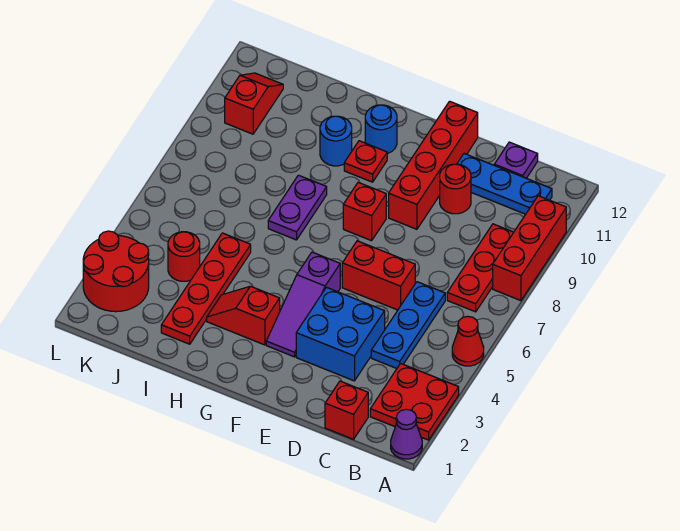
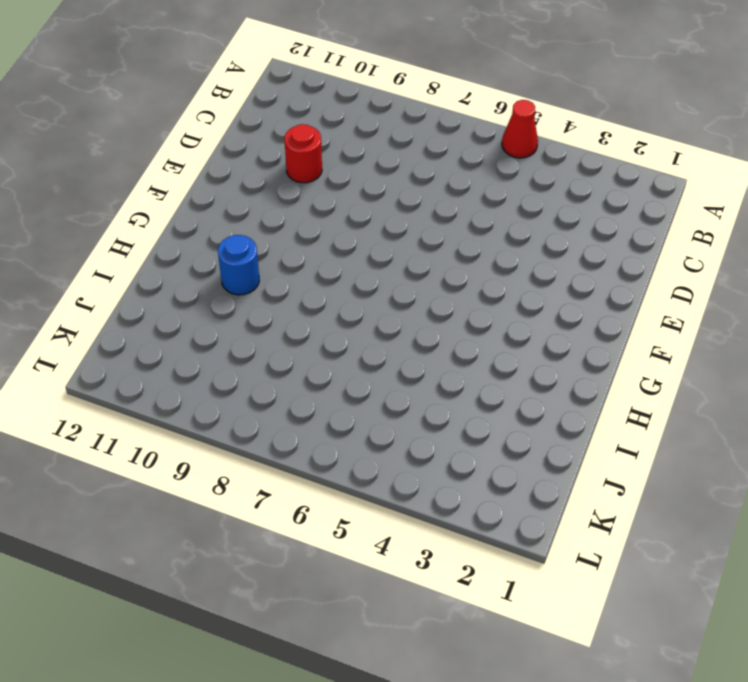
none -> purple cone A1 level 1
none -> red plate A2:B3 level 1
none -> red brick A8:A10 level 1

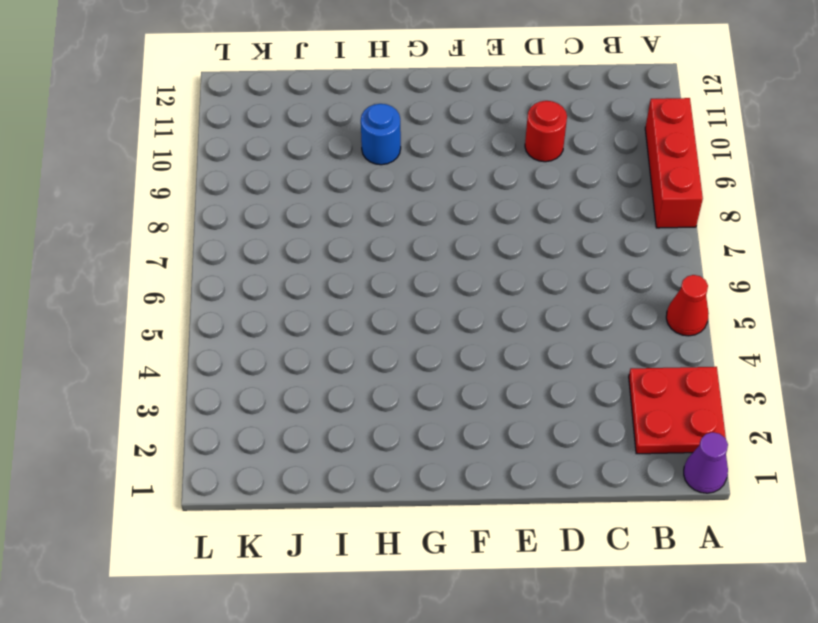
none -> red plate B7:B9 level 1
none -> blue plate B11:D11 level 1
none -> red brick C1 level 1

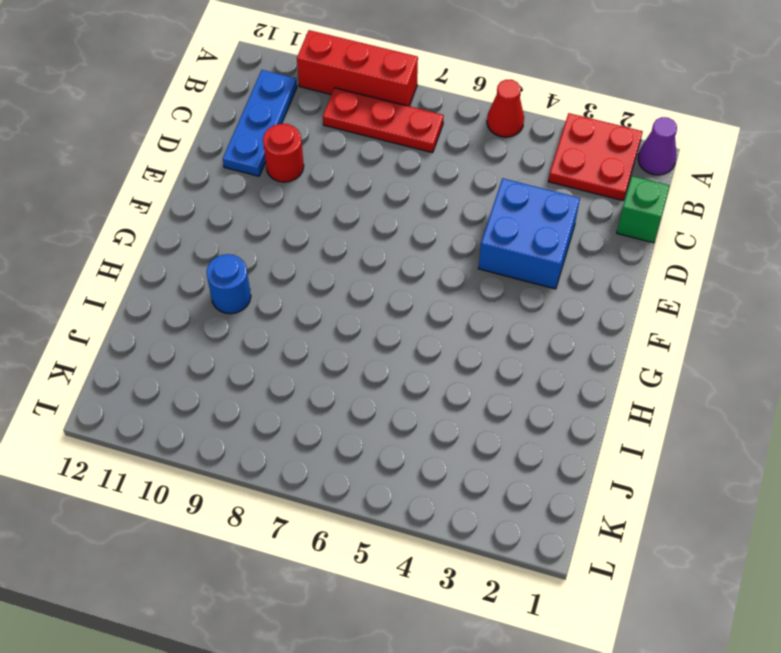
green brick C1 level 1 -> red brick C1 level 1
none -> blue plate C4:C6 level 1
none -> purple plate C12 level 1
none -> red brick D6:E6 level 1

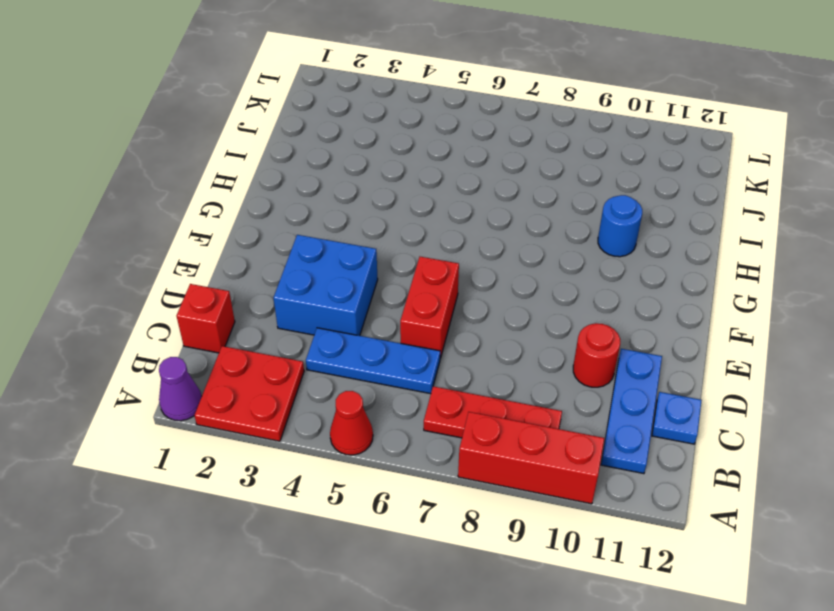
blue plate C12 level 1 -> purple plate C12 level 1
none -> red brick E9:E12 level 1
none -> purple slope F3:F5 level 1 top 5
none -> red brick F8 level 1

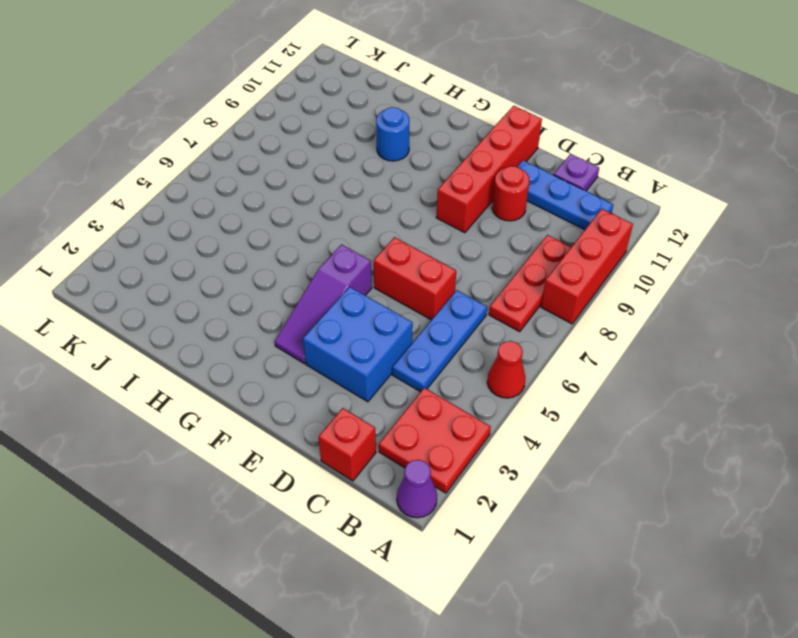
none -> red brick F8 level 1
none -> red slope G3:H3 level 1 top G
none -> red plate G10 level 1

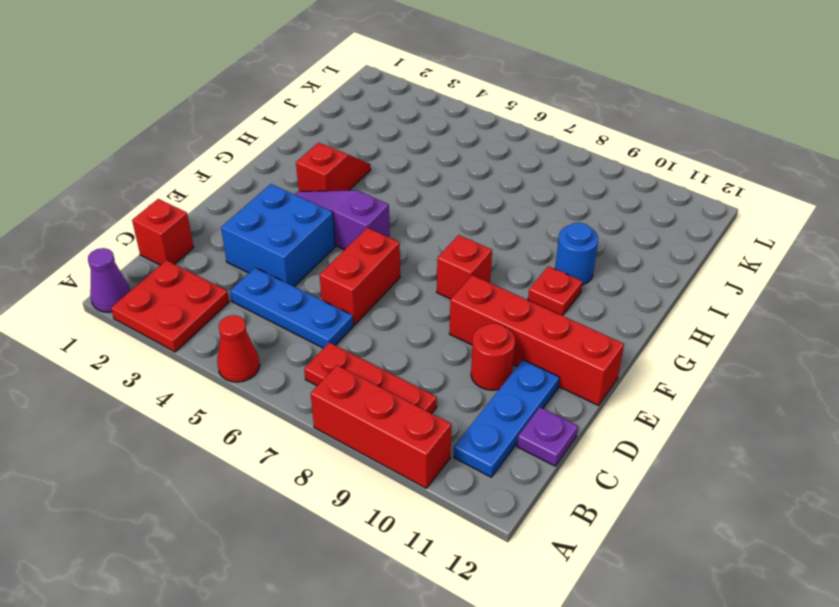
none -> blue round brick G11 level 1
none -> purple plate H7:H8 level 1
none -> red plate I2:I5 level 1

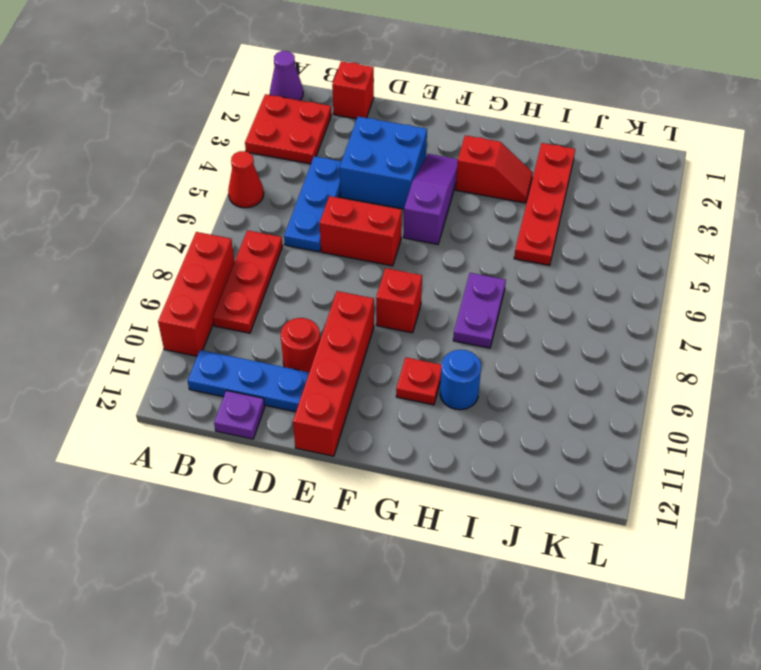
none -> blue round brick G11 level 1
none -> red round brick J4 level 1
none -> red round brick K2:L3 level 1

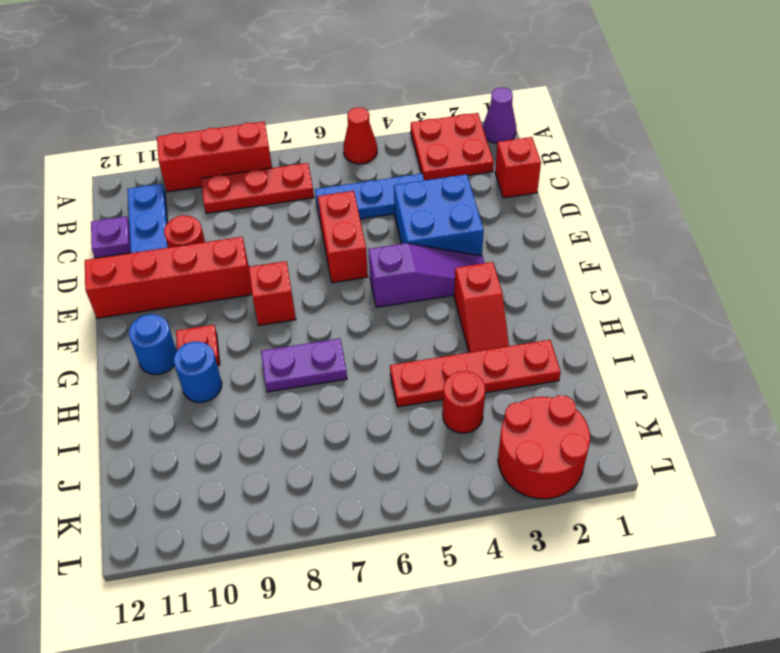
none -> red slope K10:K11 level 1 top 10

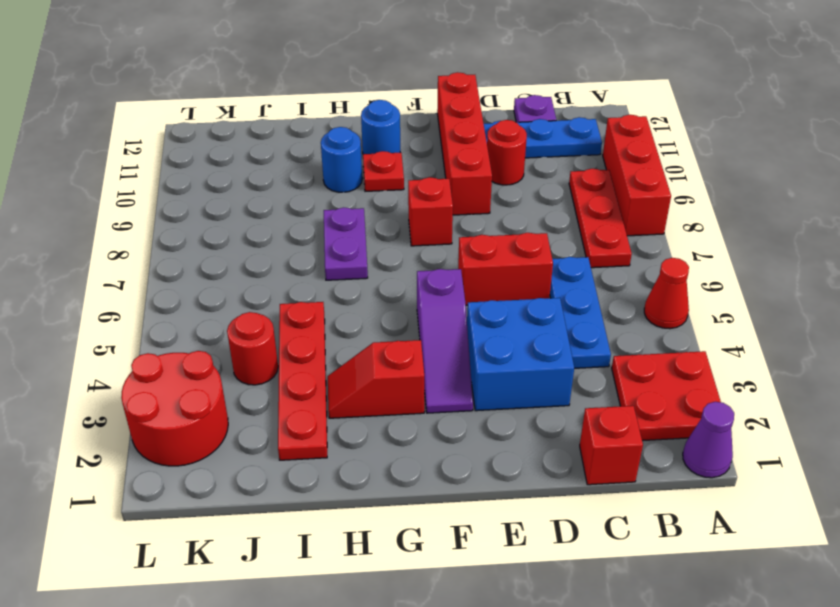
none -> red slope K10:K11 level 1 top 10

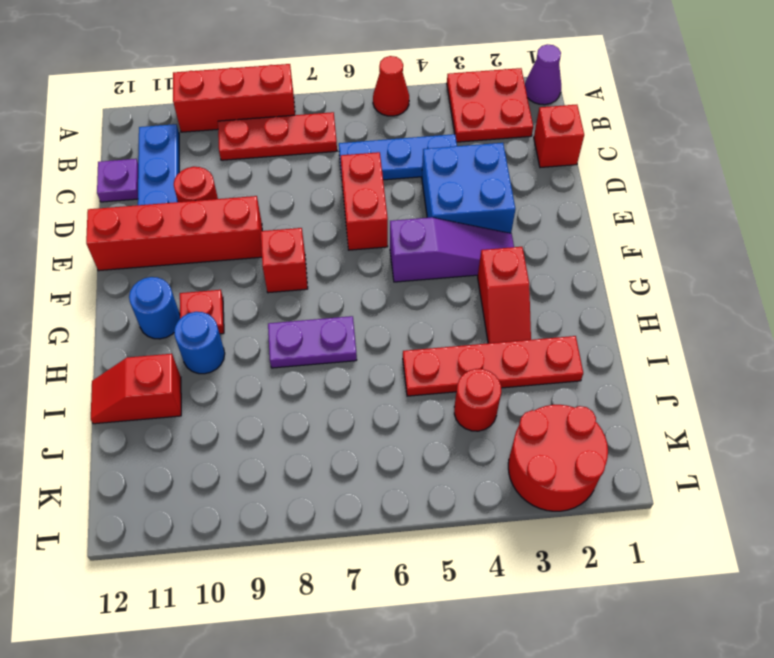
red slope I11:I12 level 1 top 11 -> red slope K10:K11 level 1 top 10

